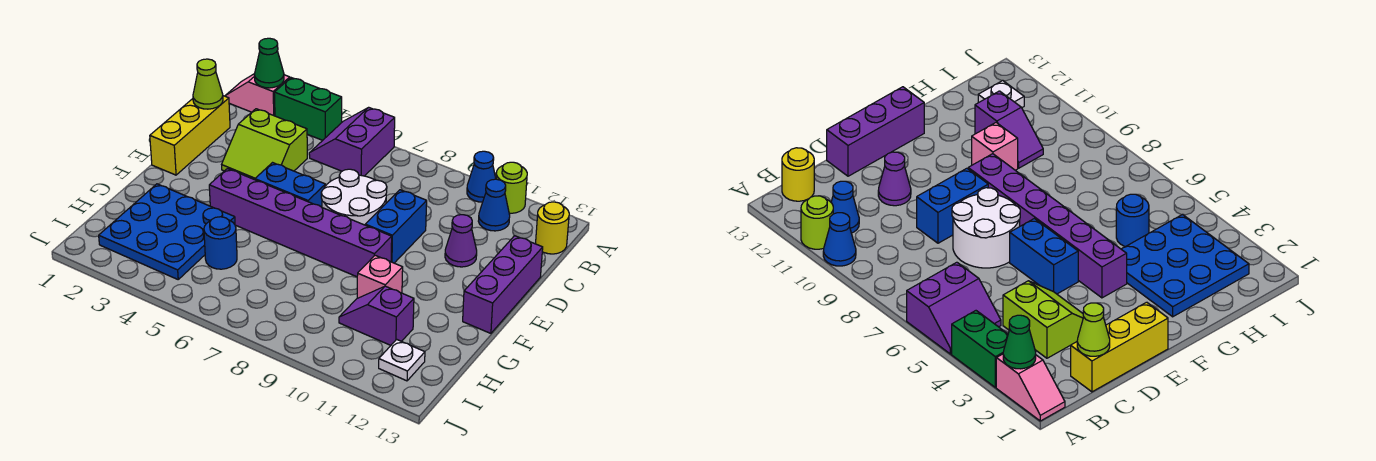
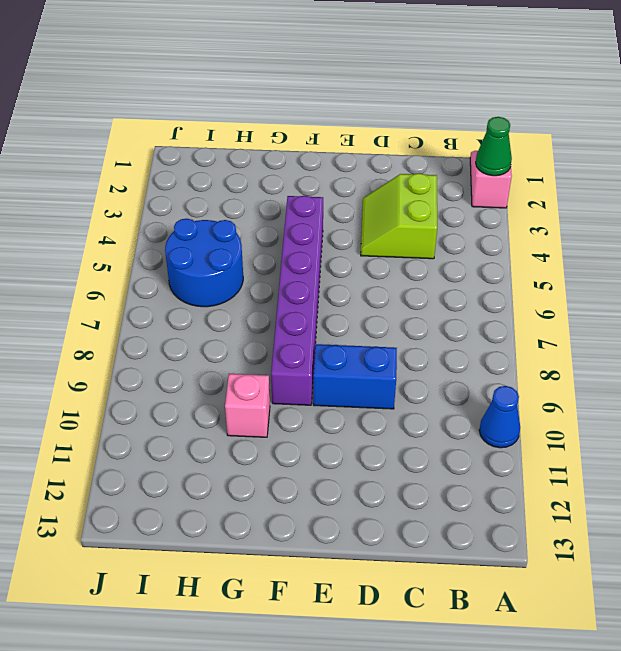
blue round brick H5:I6 level 1 -> blue round brick H5 level 1
none -> green brick A3:A4 level 1
none -> purple slope A5:B6 level 1 top 6
none -> lime round brick A11 level 1

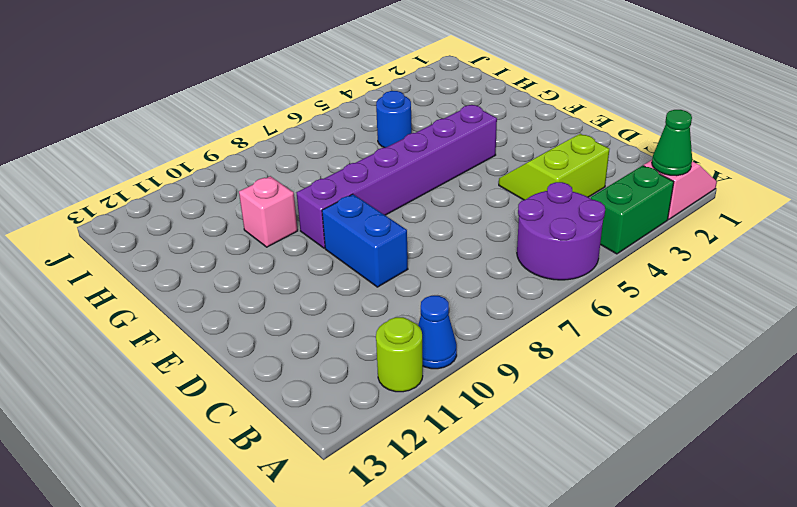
purple round brick A5:B6 level 1 -> purple slope A5:B6 level 1 top 6
none -> blue cone B11 level 1
none -> yellow round brick B13 level 1
none -> yellow brick C1:E1 level 1

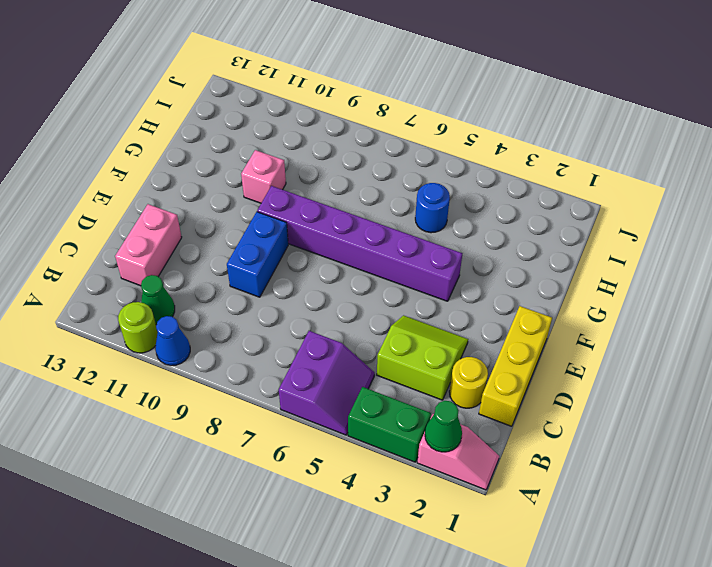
green cone B11 level 1 -> blue cone B11 level 1
yellow round brick C2 level 1 -> yellow round brick B13 level 1
pink brick C12:D12 level 1 -> none
none -> white round brick D7:E8 level 1
none -> purple cone D11 level 1
none -> purple brick D13:F13 level 1

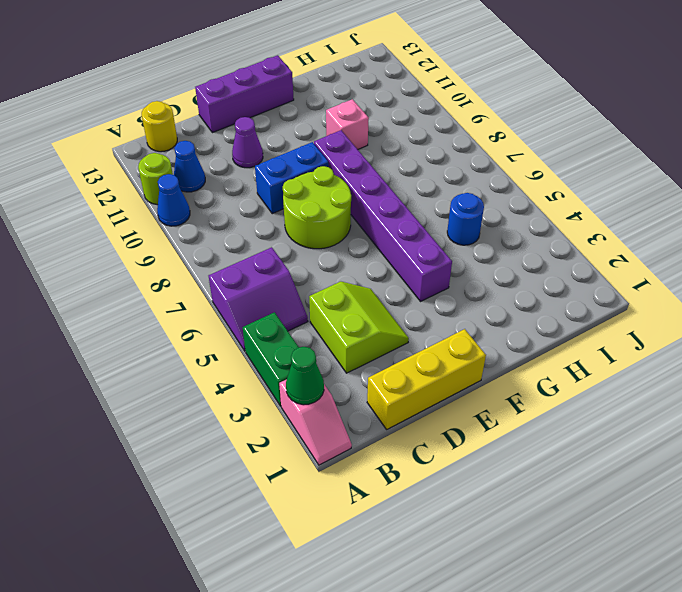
lime round brick D7:E8 level 1 -> white round brick D7:E8 level 1
none -> blue brick E5:E6 level 1
none -> blue plate G2:I4 level 1
none -> purple slope H10:H11 level 1 top 11

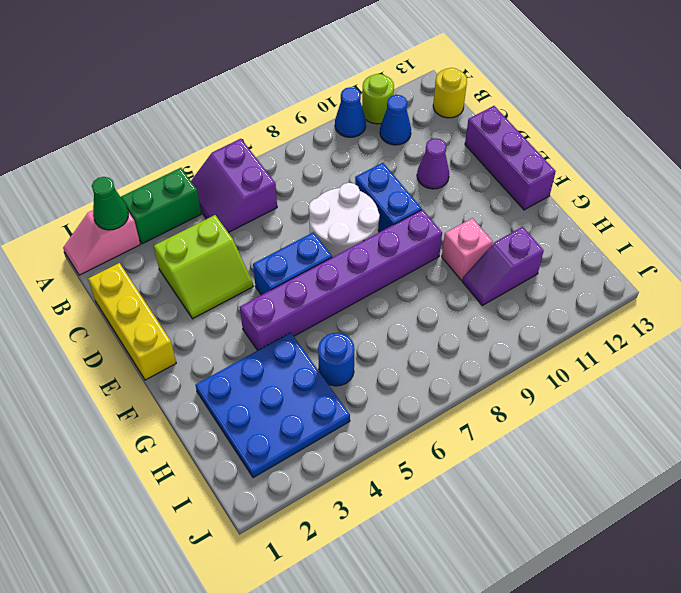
none -> white plate I12 level 1
none -> lime cone C1 level 2

